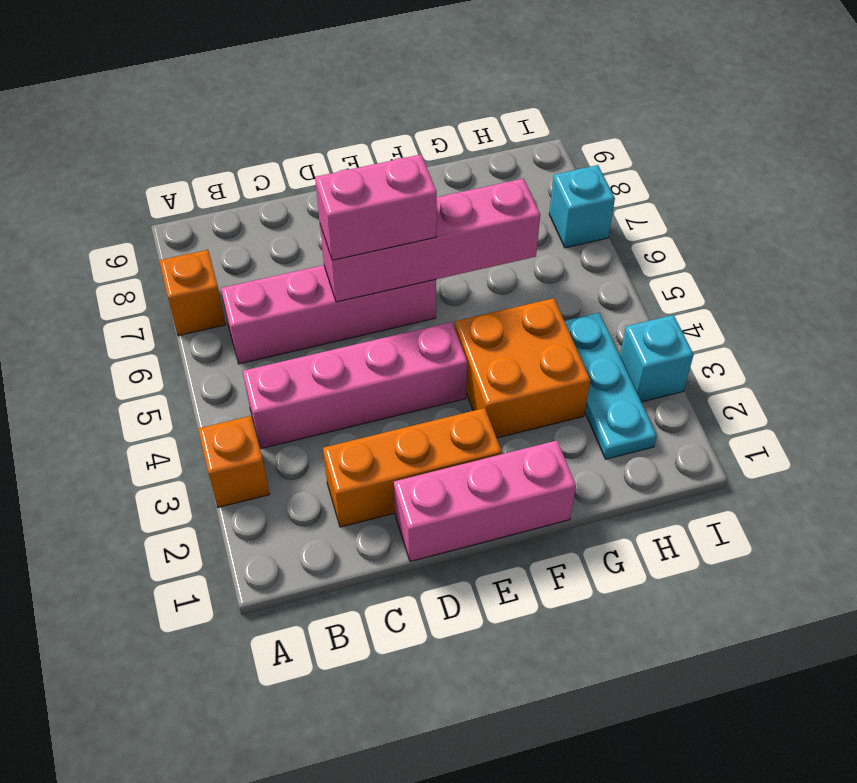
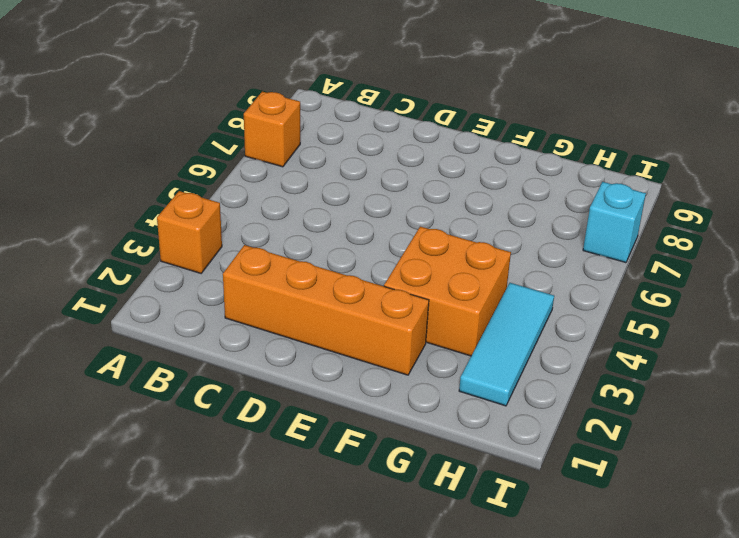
orange brick C2:F2 level 1 -> orange brick C2:E2 level 1
cyan tile H2:H4 level 1 -> cyan plate H2:H4 level 1
none -> pink brick B4:E4 level 1
none -> pink brick B6:E6 level 1
none -> pink brick D1:F1 level 1

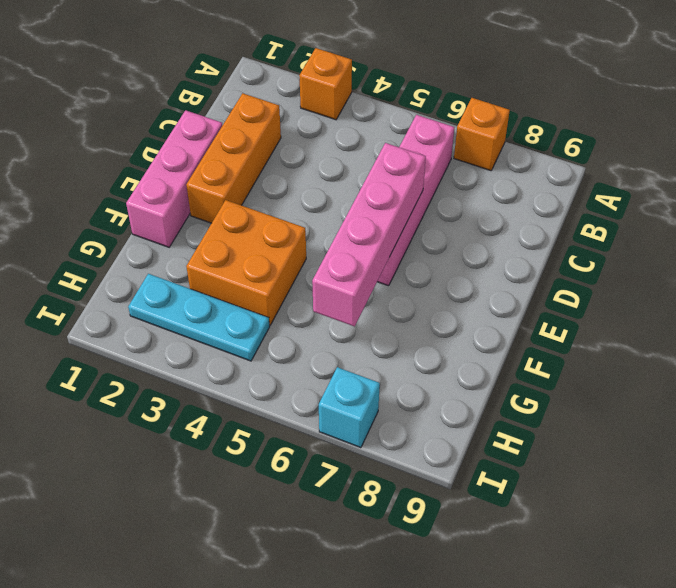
none -> pink brick B4:E4 level 1
none -> cyan brick I3 level 1
none -> pink brick D6:E6 level 3

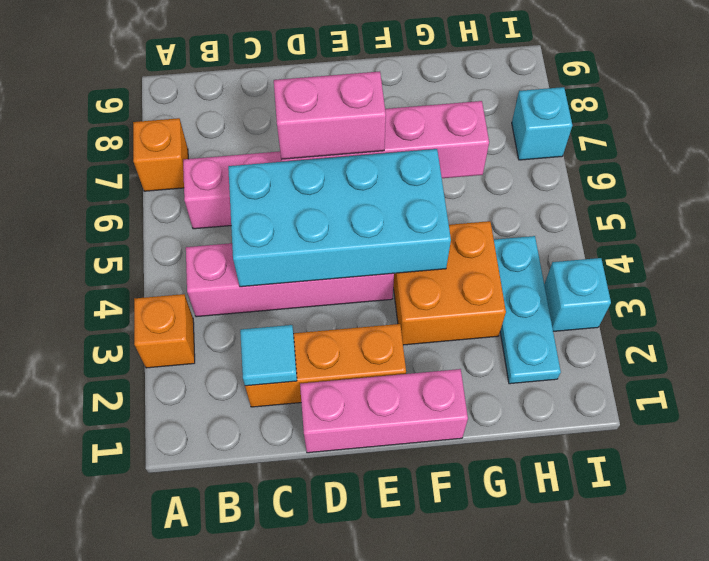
cyan tile C2 level 2 -> none
cyan brick C4:F5 level 2 -> none

